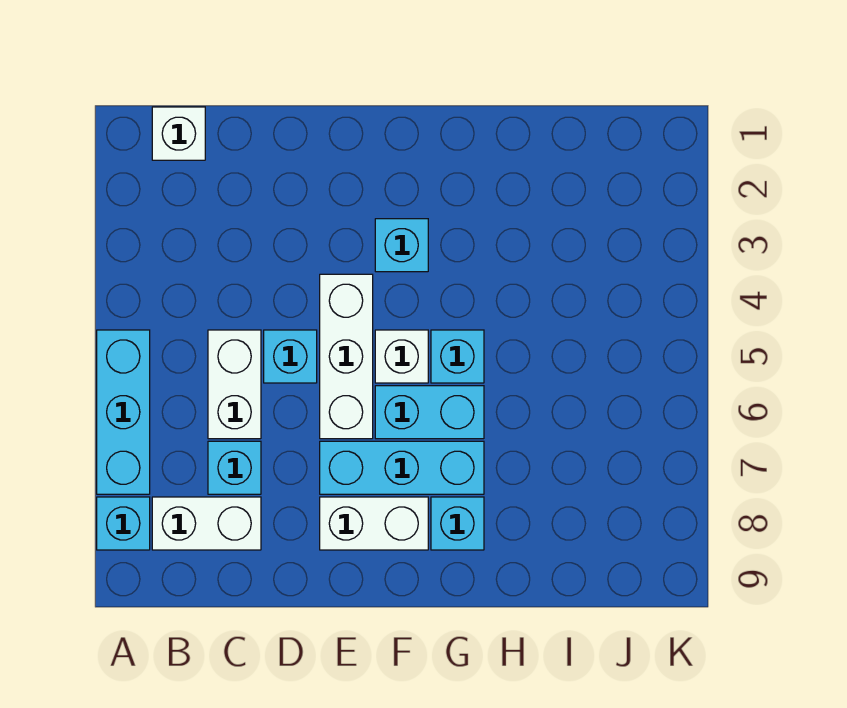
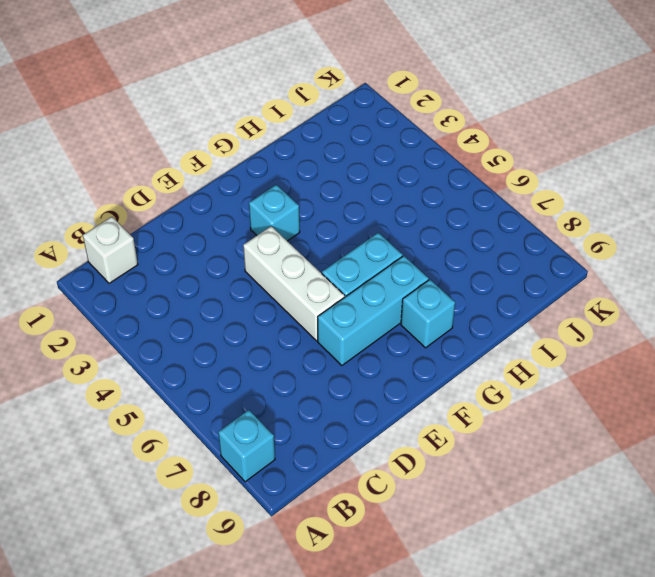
none -> cyan brick A5:A7 level 1
none -> white brick B8:C8 level 1
none -> white brick C5:C6 level 1

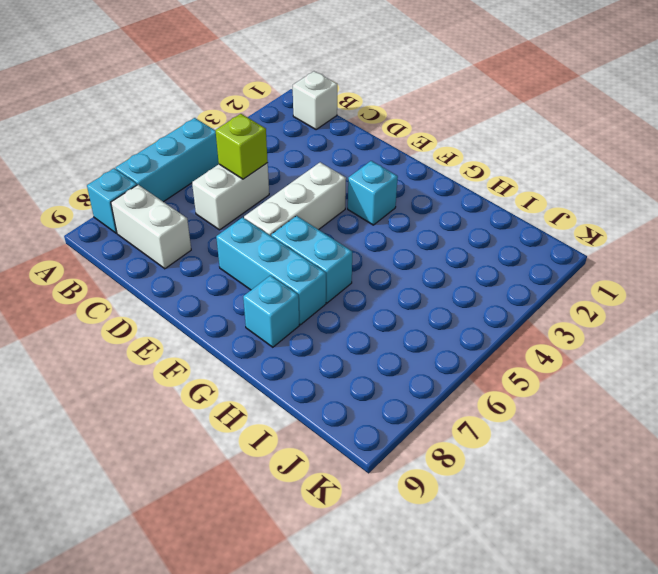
lime brick C5 level 2 -> none
none -> cyan brick C7 level 1
none -> cyan brick D5 level 1
none -> white brick E8:F8 level 1

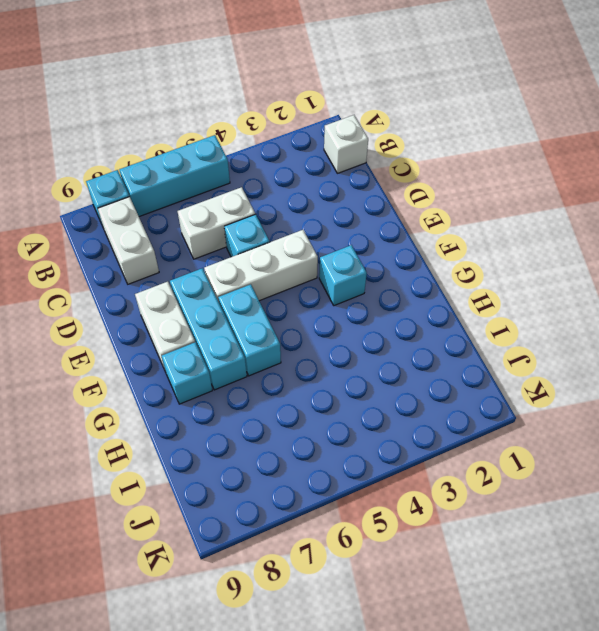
none -> cyan brick C7 level 1
none -> white brick F5 level 1
none -> cyan brick G5 level 1

